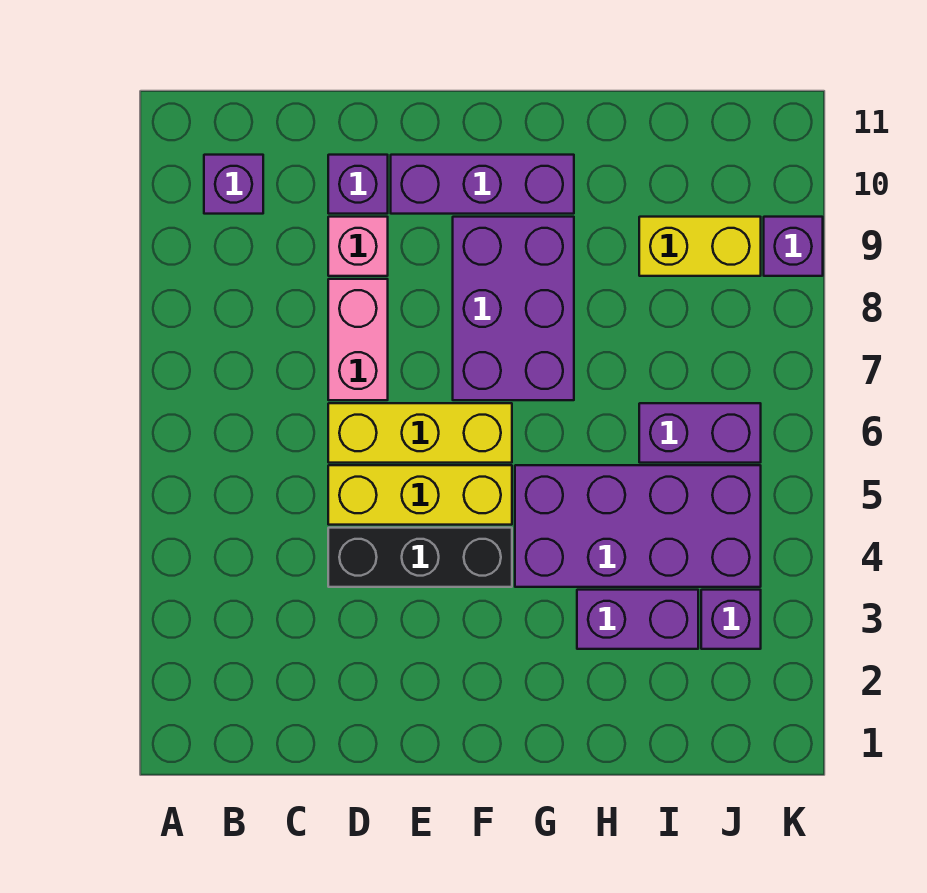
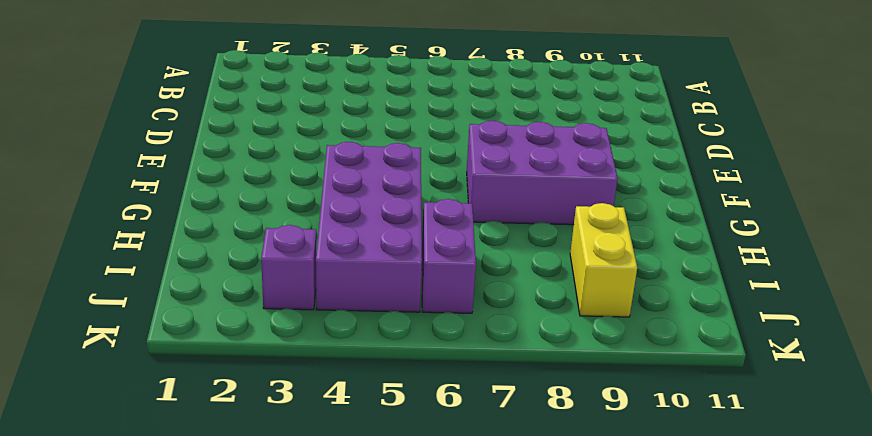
none -> purple brick B10 level 1
none -> black brick D4:F4 level 1
none -> yellow brick D5:F5 level 1

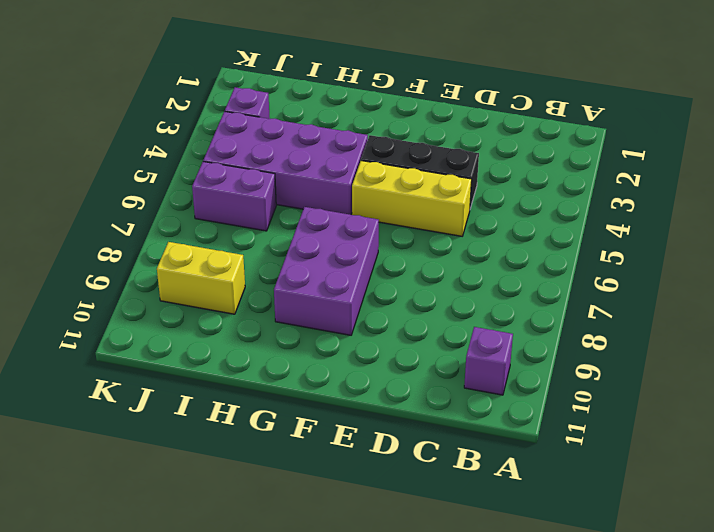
none -> yellow brick D6:F6 level 1
none -> pink brick D7:D8 level 1
none -> pink brick D9 level 1

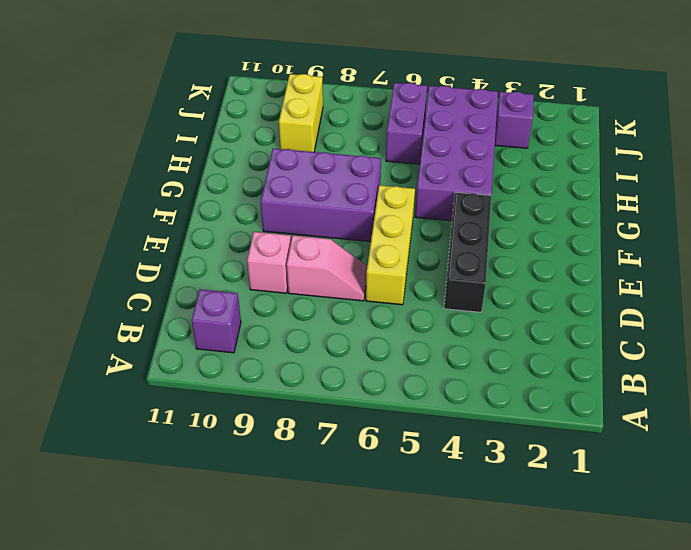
pink slope D7:D8 level 1 top 8 -> pink brick D7:D8 level 1
none -> yellow brick D5:F5 level 1
none -> purple brick D10 level 1
none -> purple brick E10:G10 level 1

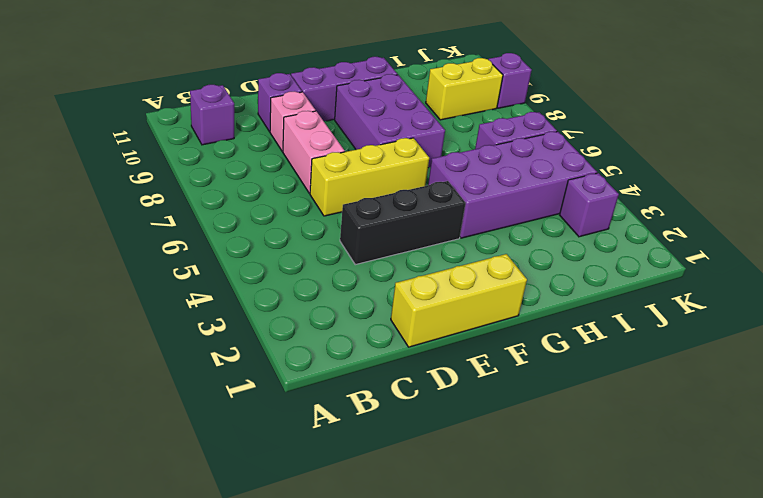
yellow brick D1:F1 level 1 -> yellow brick D5:F5 level 1
none -> purple brick H3:I3 level 1

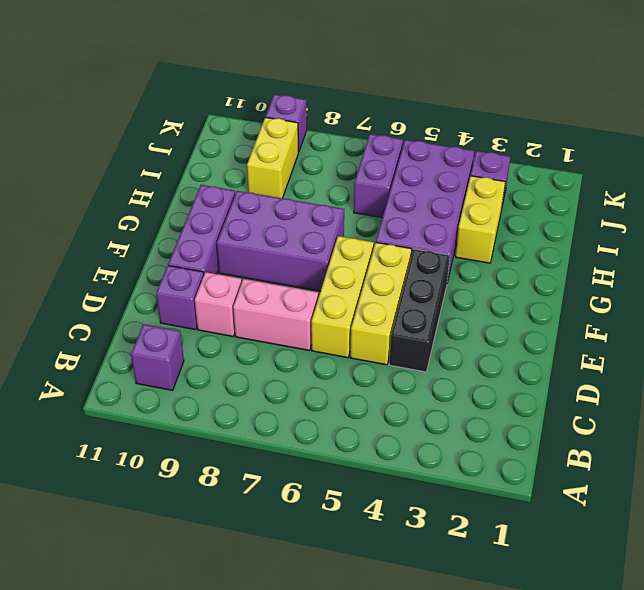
yellow brick H3:I3 level 1 -> purple brick H3:I3 level 1

